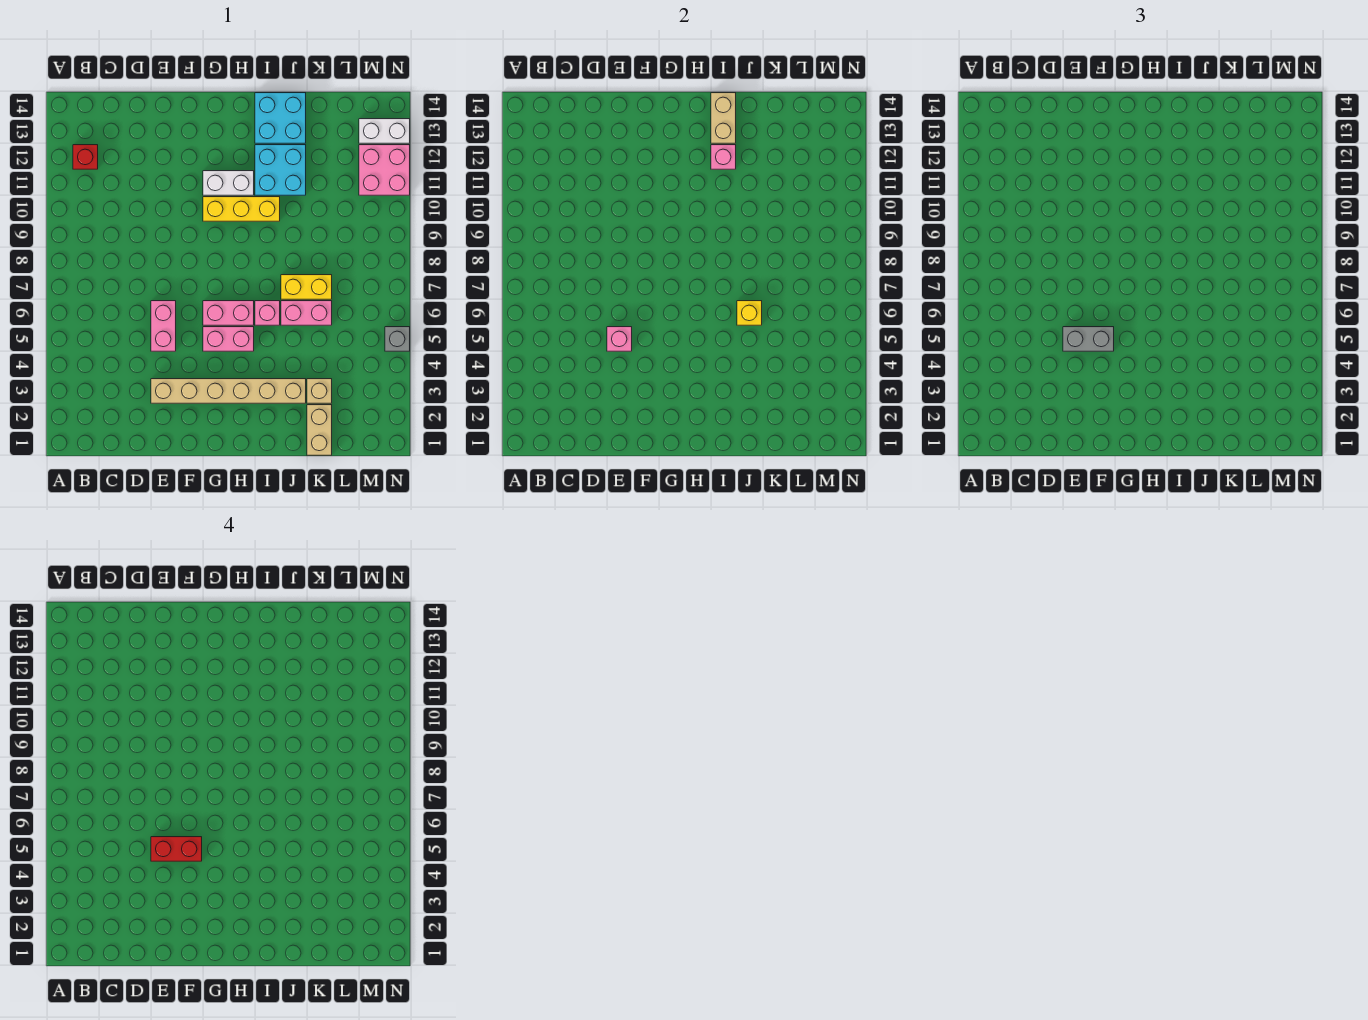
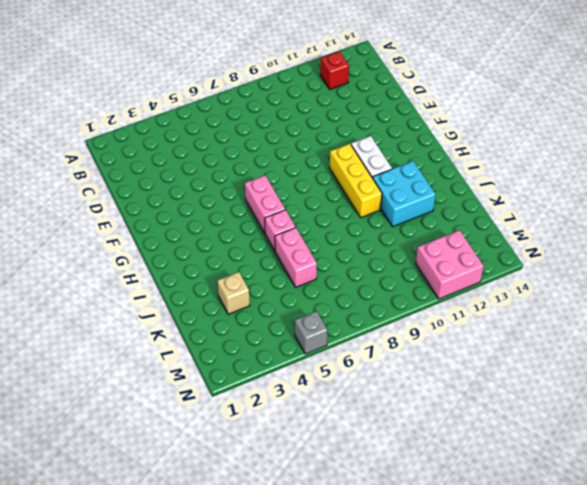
none -> tan brick E3:J3 level 1
none -> pink brick E5:E6 level 1
none -> pink brick G5:H5 level 1

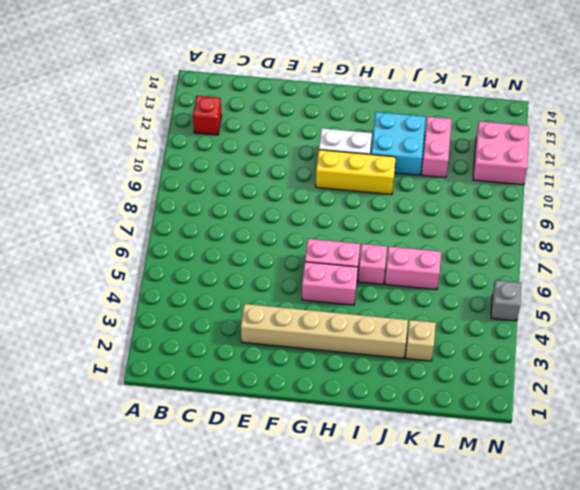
pink brick K11:K12 level 1 -> pink brick E5:E6 level 1
none -> cyan brick I13:J14 level 1
none -> yellow brick J7:K7 level 1
none -> tan brick K1:K2 level 1

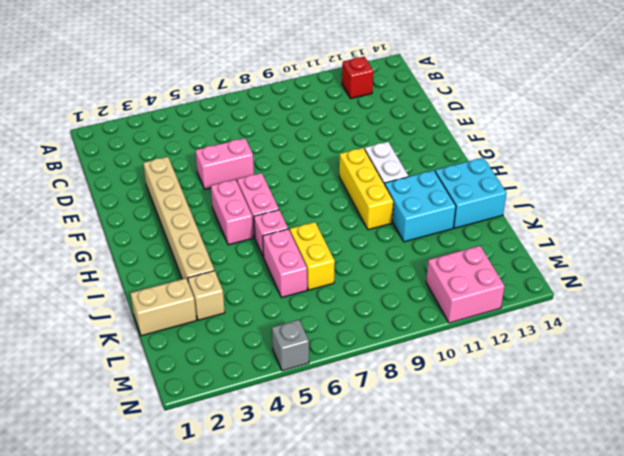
none -> white brick M13:N13 level 1
none -> pink brick E5 level 2
none -> pink brick I12 level 2

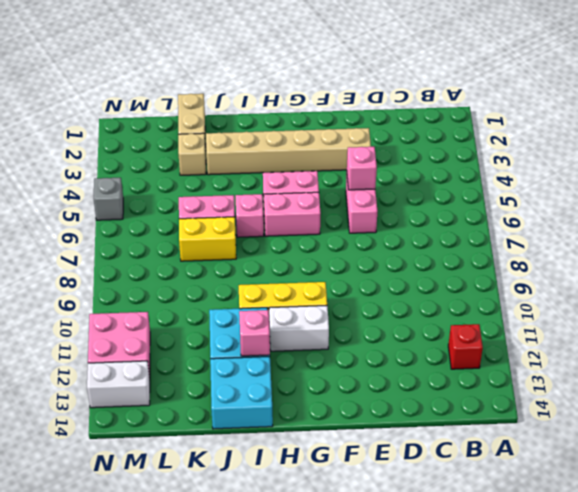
none -> tan brick I13:I14 level 2
none -> yellow brick J6 level 2
none -> grey brick E5:F5 level 3

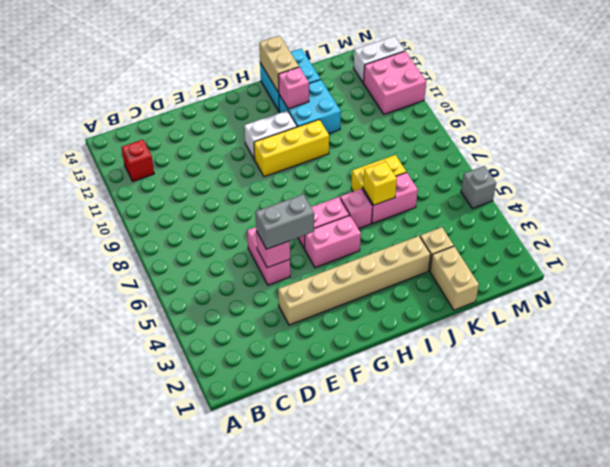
none -> red brick E5:F5 level 4

